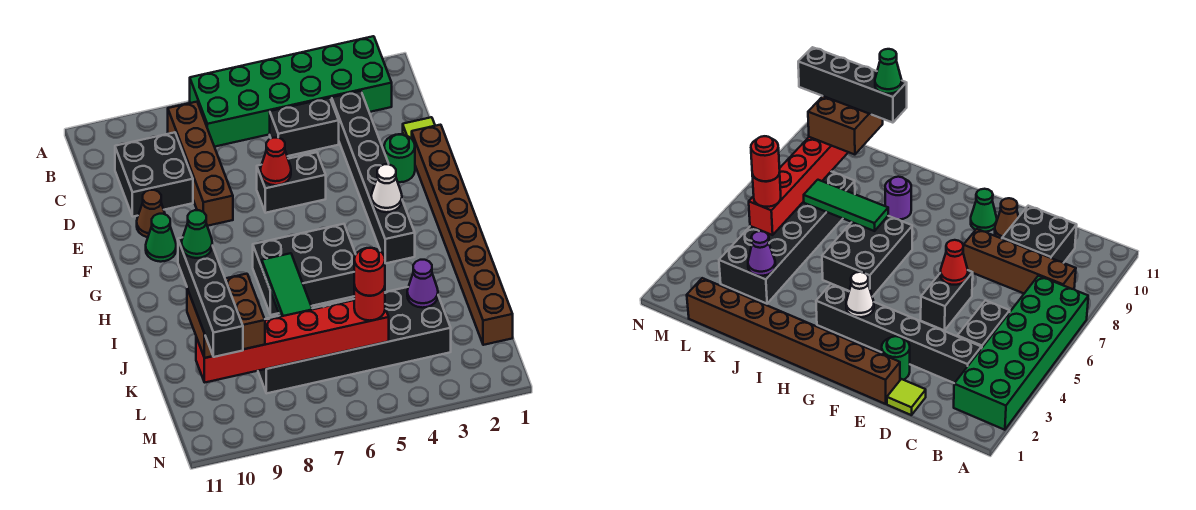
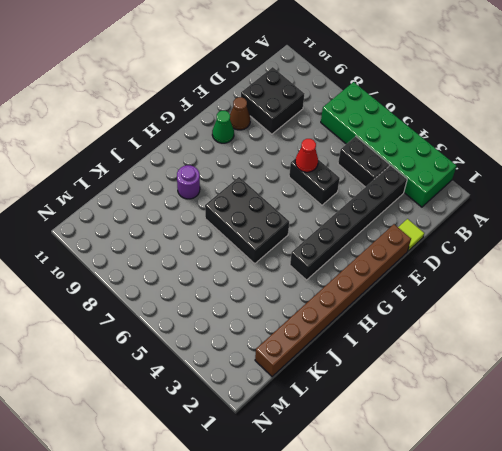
none -> brown brick B8:E8 level 1
none -> green round brick E2 level 1
none -> black brick K3:L8 level 1

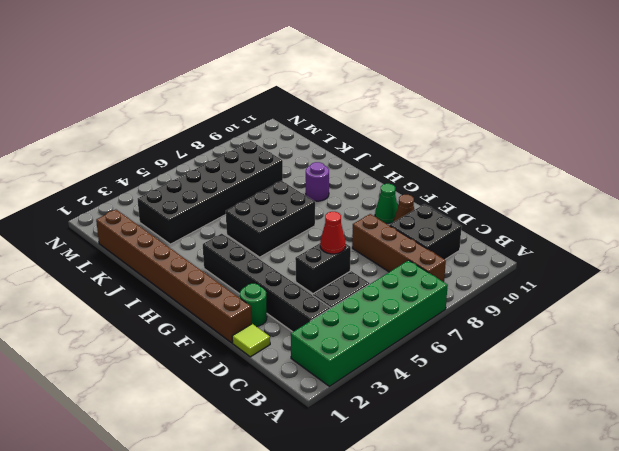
none -> white cone G3 level 2
none -> green tile I7:K7 level 2
none -> purple cone K3 level 2

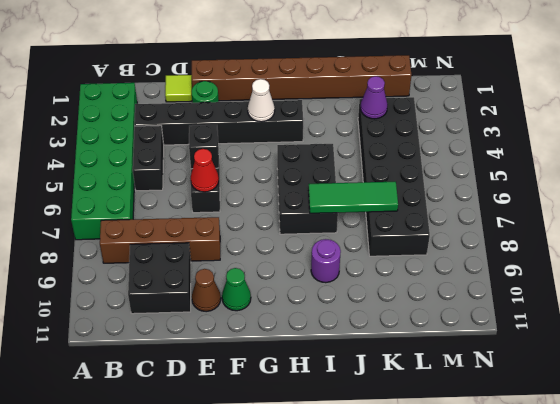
black brick E5 level 2 -> none
none -> red brick L5:L10 level 2
none -> brown brick K9:L10 level 3
none -> red round brick L5 level 3

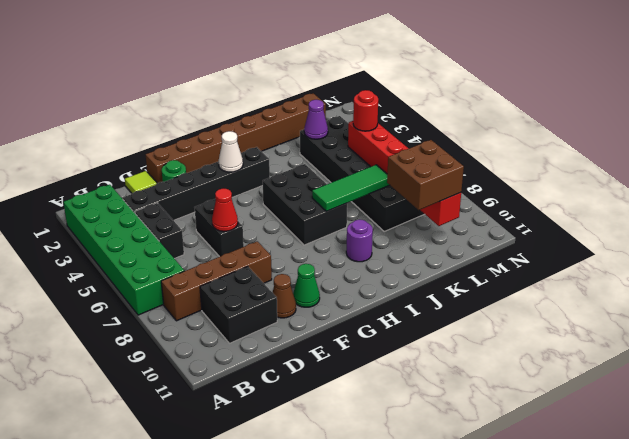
none -> black brick J10:M10 level 4
none -> red round brick L5 level 4
none -> green cone J10 level 5

